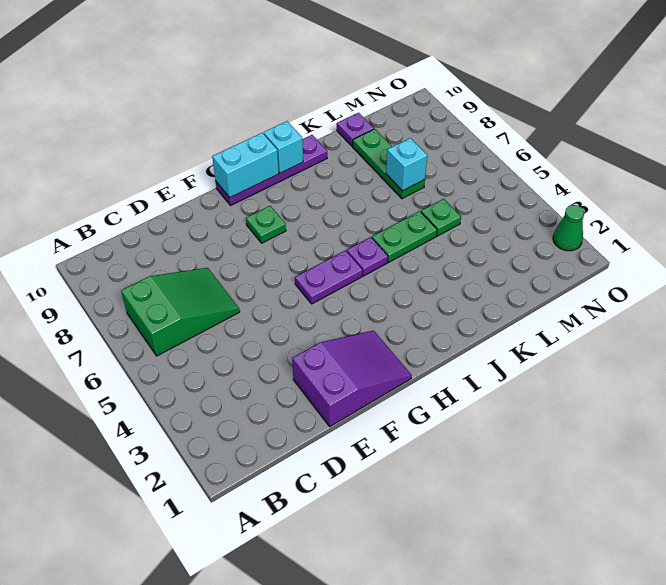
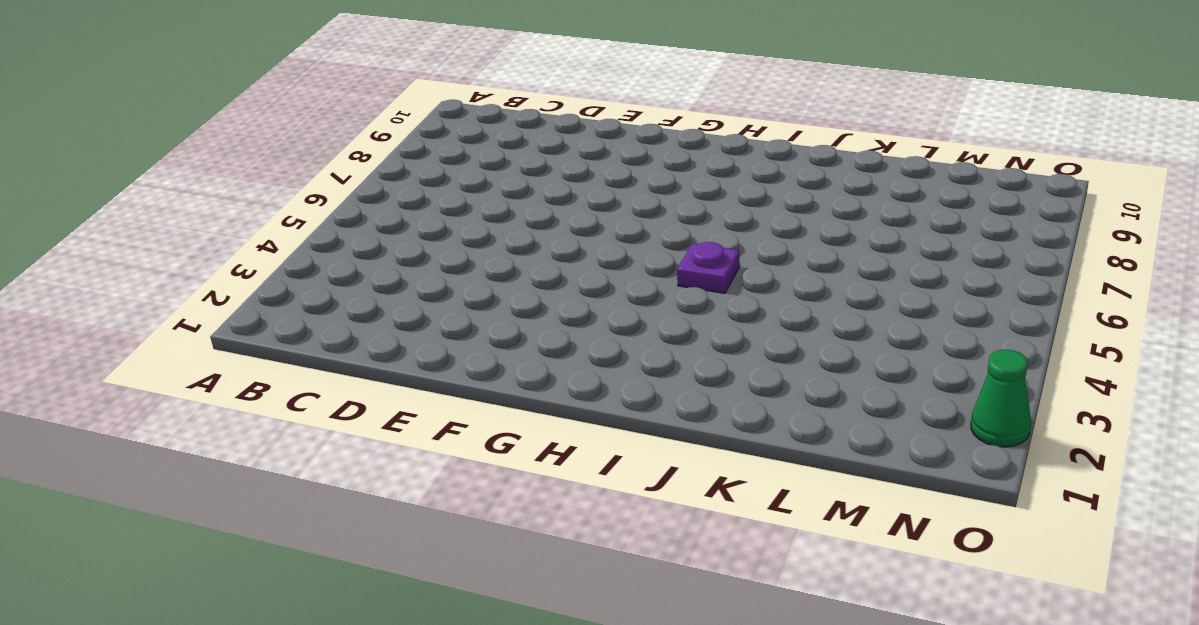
none -> green slope B6:D7 level 1 top B
none -> purple slope E1:G2 level 1 top E
none -> purple plate G5:H5 level 1

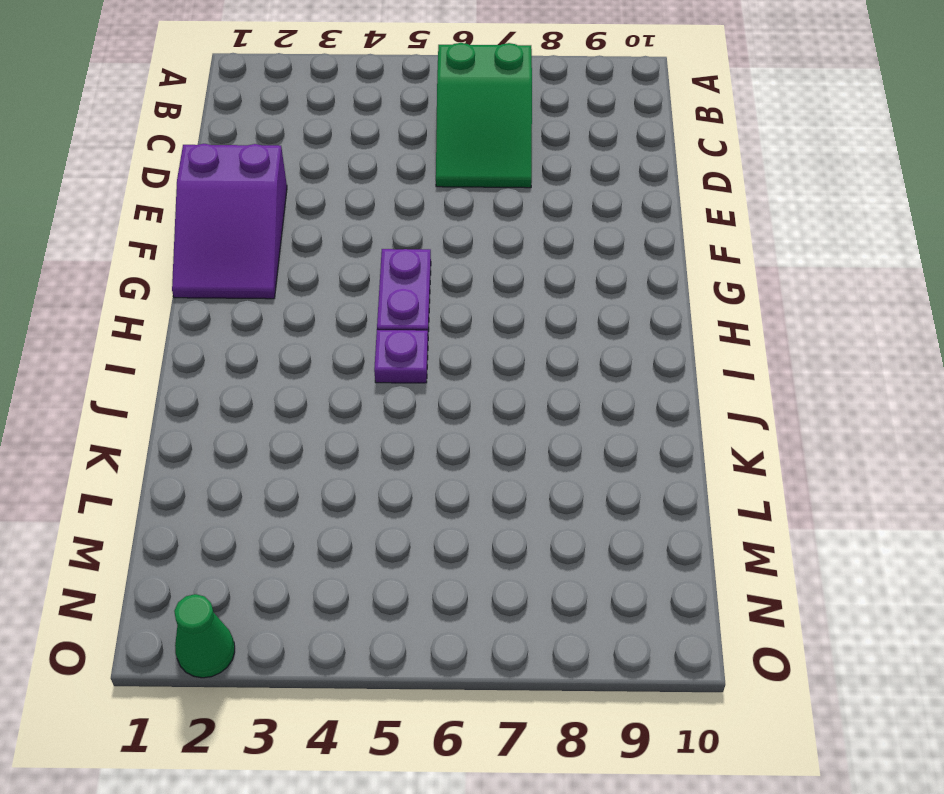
none -> green plate G8 level 1
none -> purple plate G10:J10 level 1
none -> green plate J5:K5 level 1

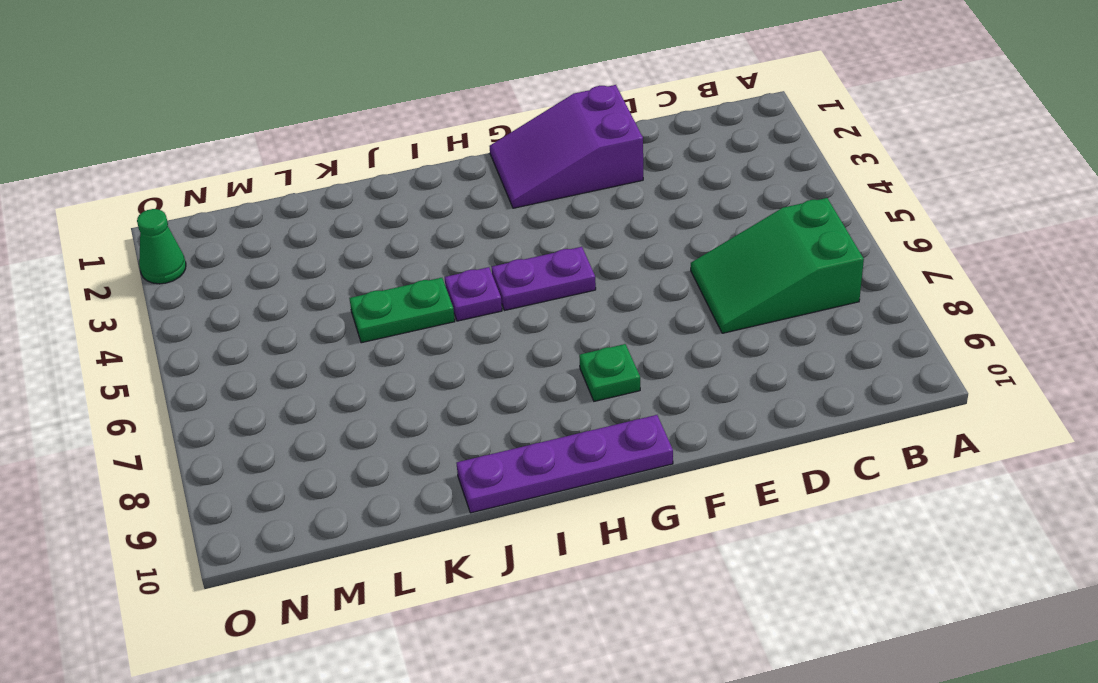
none -> green plate L5 level 1
none -> green plate L7:L9 level 1
none -> purple plate L10 level 1

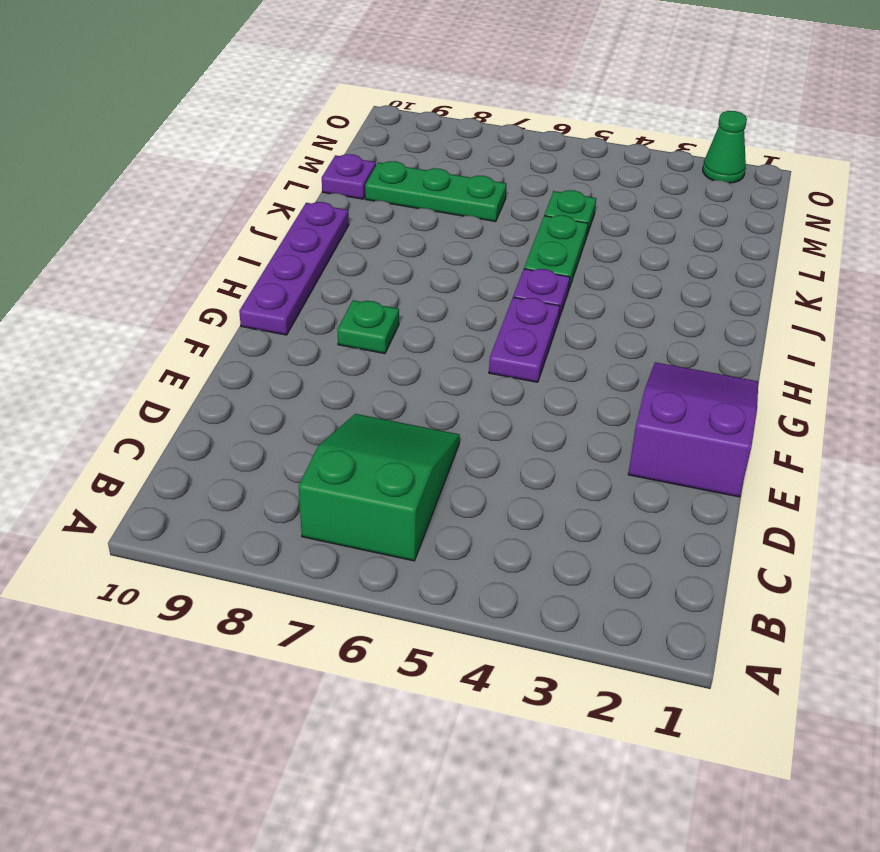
none -> cyan brick G10:H10 level 2
none -> cyan brick I10 level 2
none -> cyan brick L7 level 2

